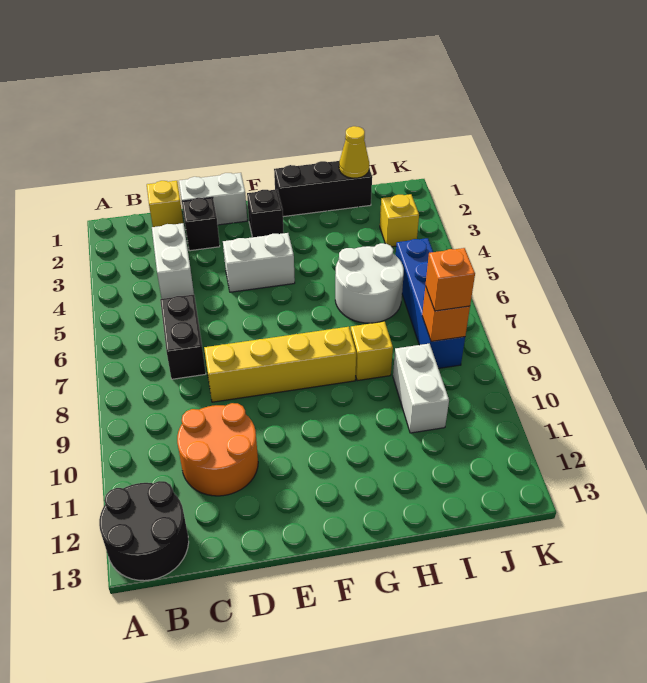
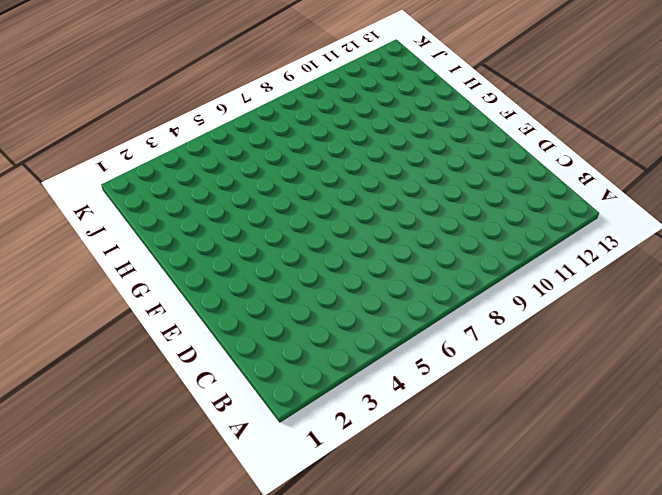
none -> black round brick A12:B13 level 1
none -> yellow brick C1 level 1
none -> white brick C3:C4 level 1

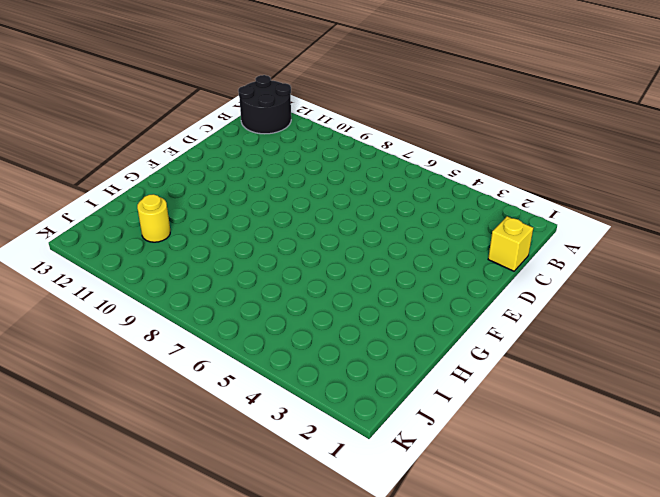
yellow round brick I11 level 1 -> none
none -> white brick C3:C4 level 1
none -> black brick C6:C7 level 1
none -> orange round brick C10:D11 level 1

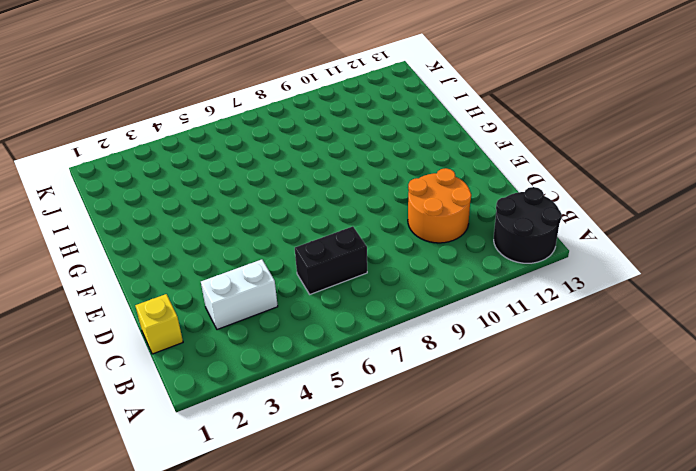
none -> white brick D1:E1 level 1
none -> black brick D2 level 1
none -> yellow brick D8:G8 level 1

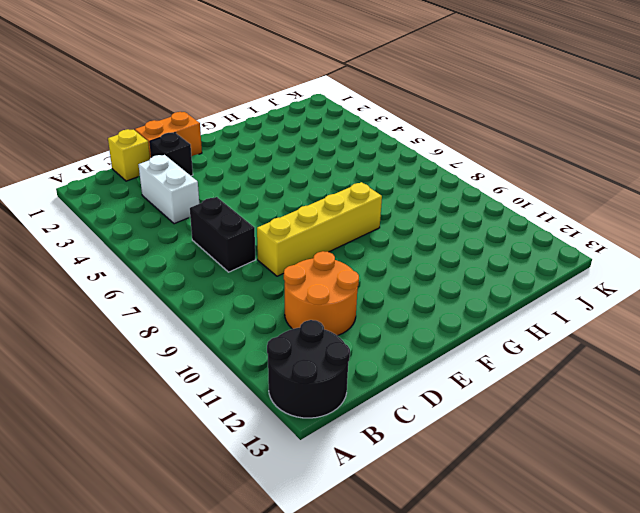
orange brick D1:E1 level 1 -> white brick D1:E1 level 1
none -> white brick E4:F4 level 1
none -> black brick F2 level 1
none -> black brick G1:I1 level 1

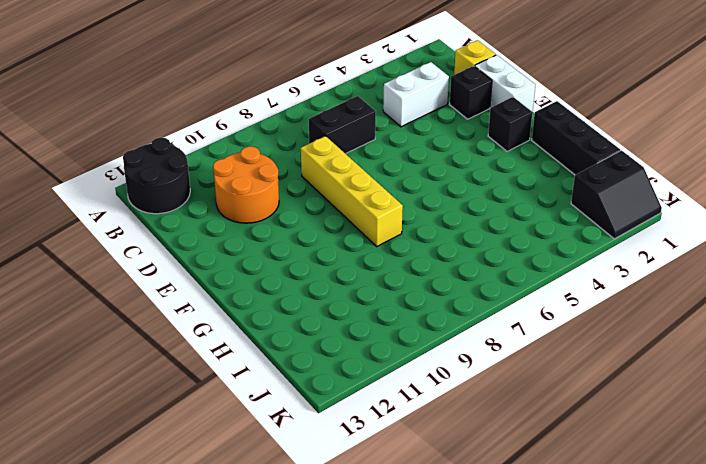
black slope J1:K2 level 1 top J -> none
none -> white brick E4:F4 level 1
none -> white round brick H5:I6 level 1
none -> yellow brick H8 level 1

